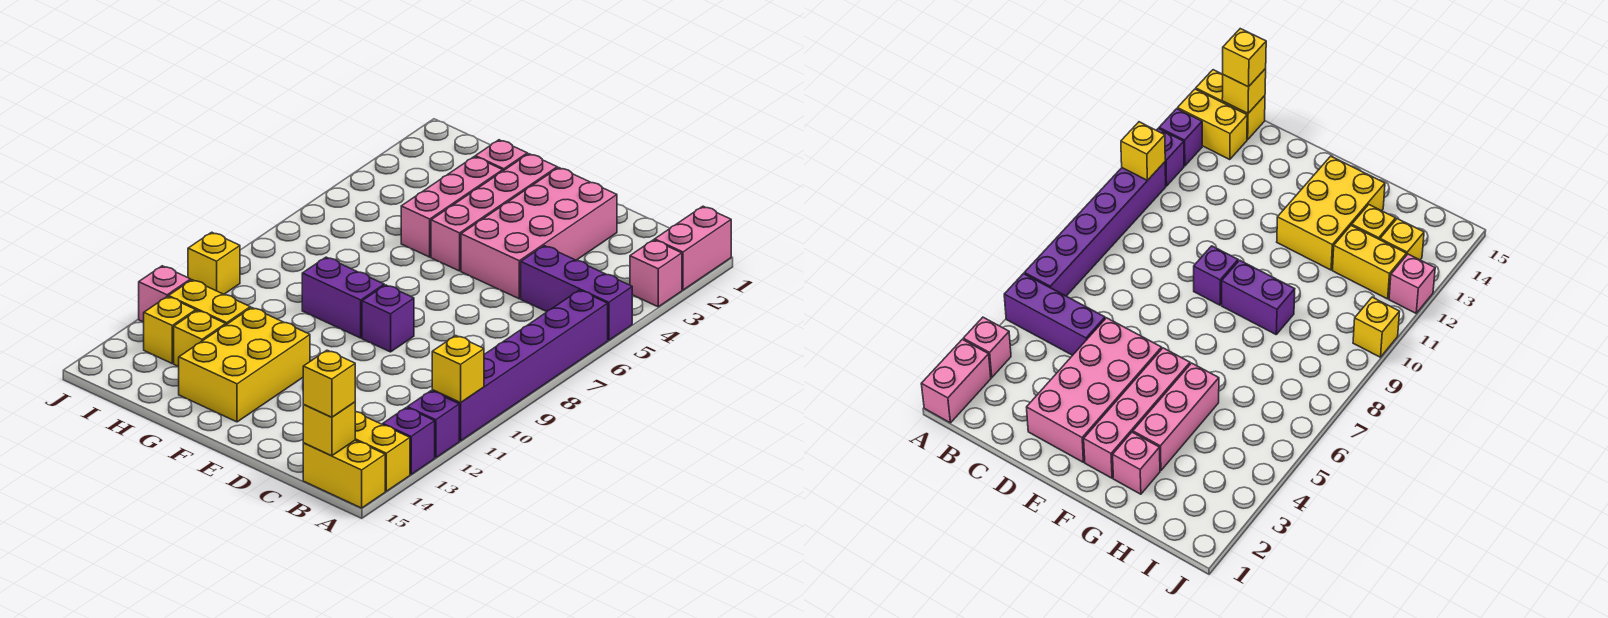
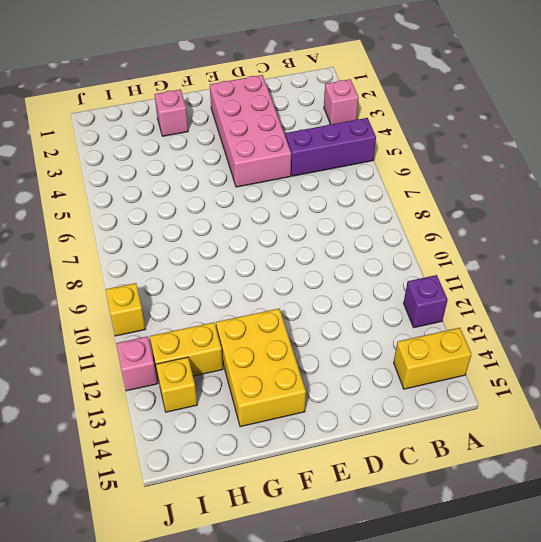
none -> pink brick A1:A2 level 1
none -> purple brick A6:A11 level 1
none -> purple brick A13 level 1

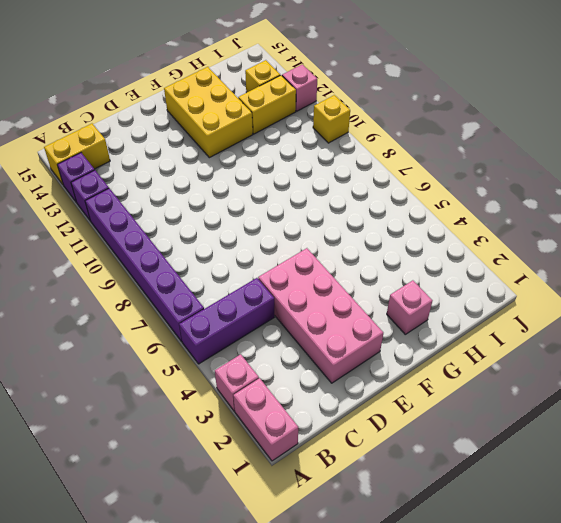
none -> yellow brick A15:B15 level 1
none -> purple brick E9 level 1
none -> pink brick F2:F5 level 1

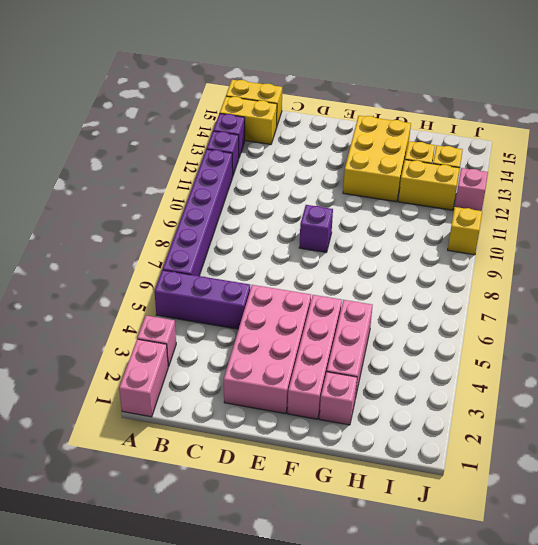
none -> purple brick F9:G9 level 1
none -> yellow brick A11 level 2
none -> yellow brick B15 level 2

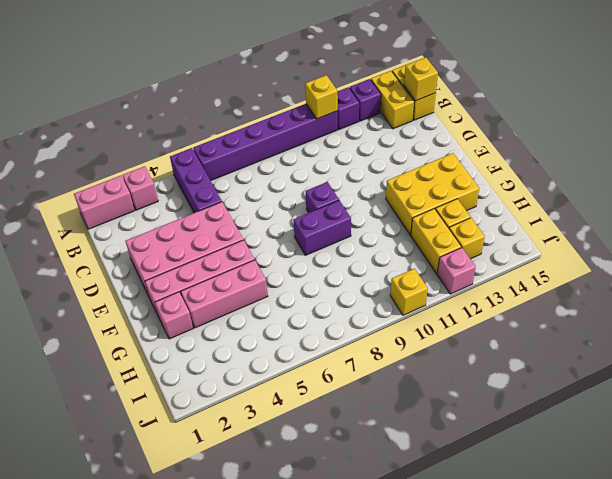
purple brick F8:F9 level 1 -> purple brick F9:G9 level 1
none -> yellow brick B15 level 3

